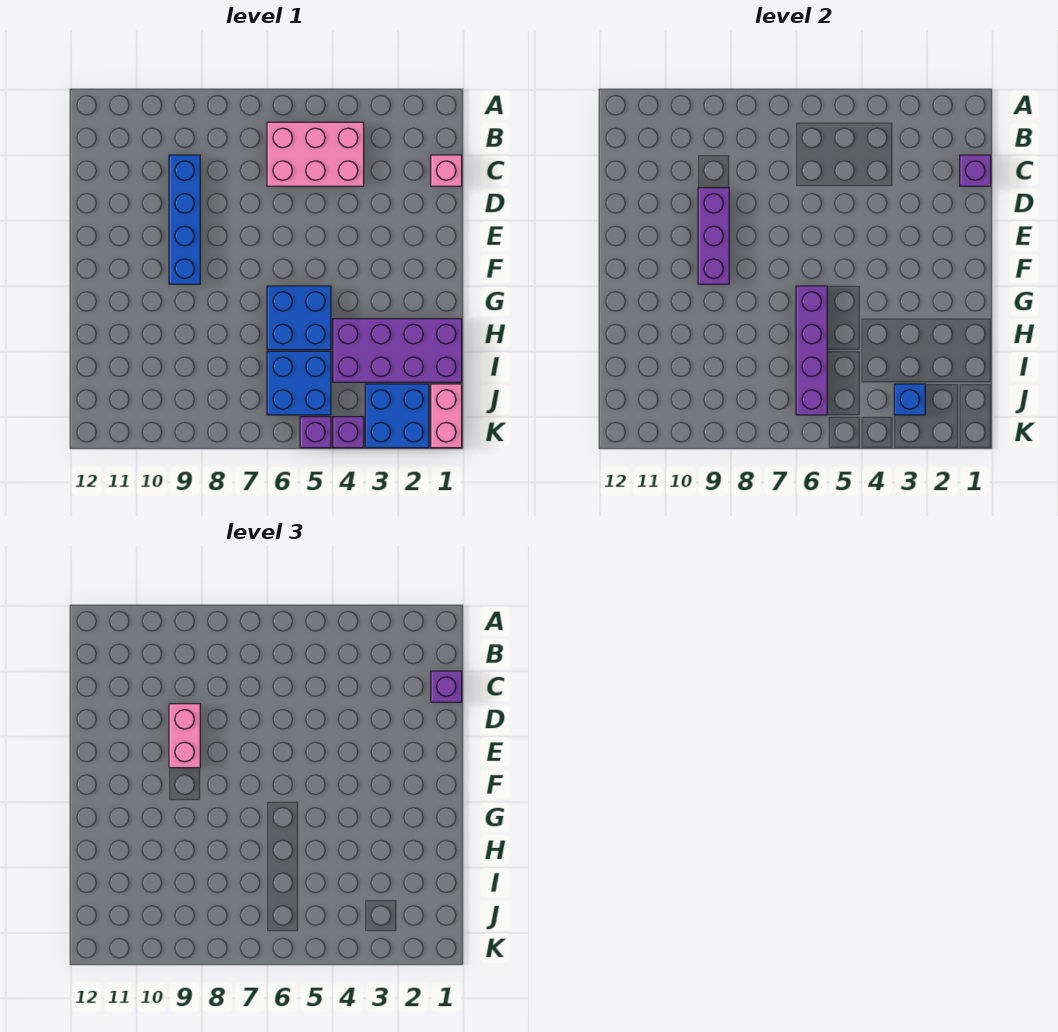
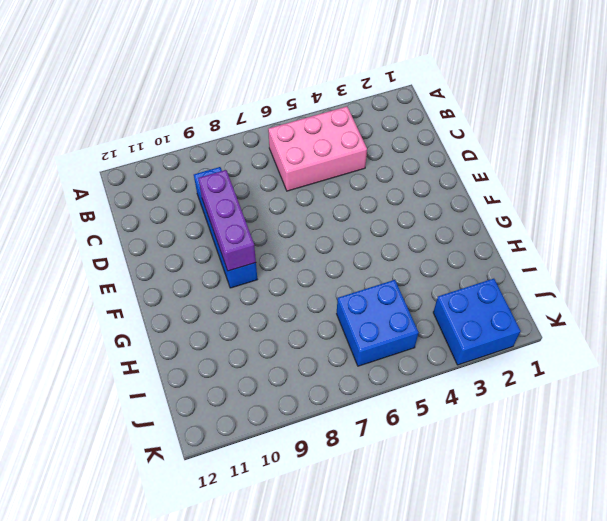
none -> pink brick C1 level 1
none -> blue brick G5:H6 level 1
none -> purple brick H1:I4 level 1

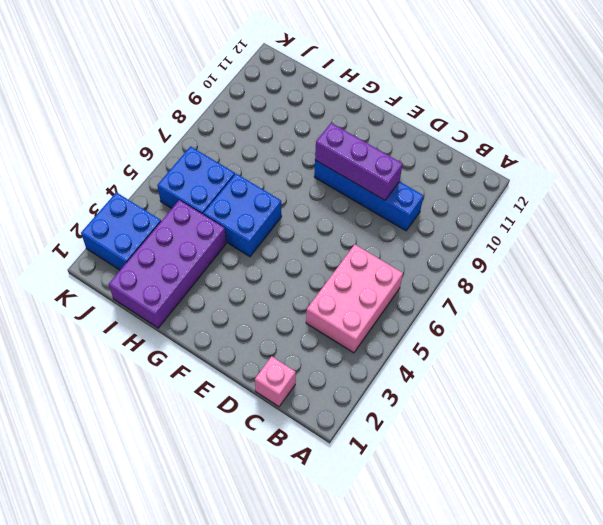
none -> pink brick J1:K1 level 1
none -> purple brick K4 level 1
none -> purple brick K5 level 1

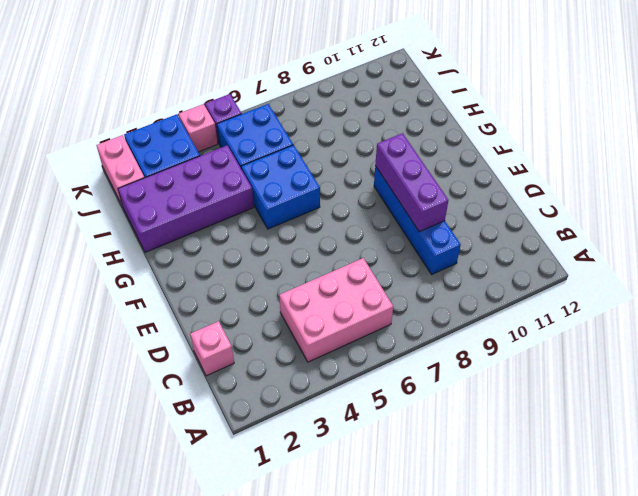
pink brick K4 level 1 -> purple brick K4 level 1
none -> purple brick C1 level 2
none -> purple brick G6:J6 level 2
none -> blue brick J3 level 2

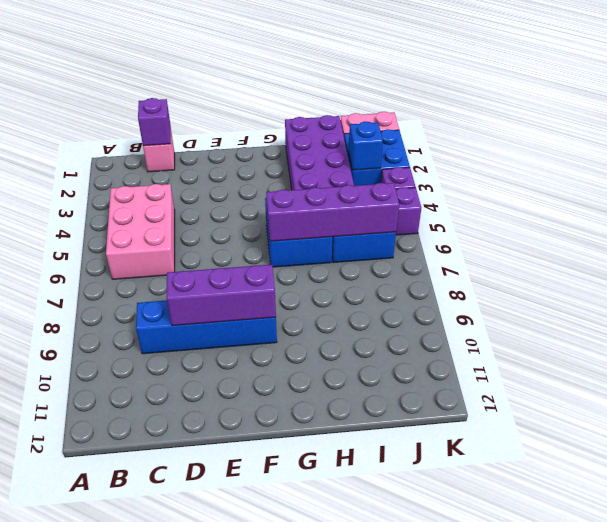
none -> purple brick C1 level 3
none -> pink brick D9:E9 level 3

